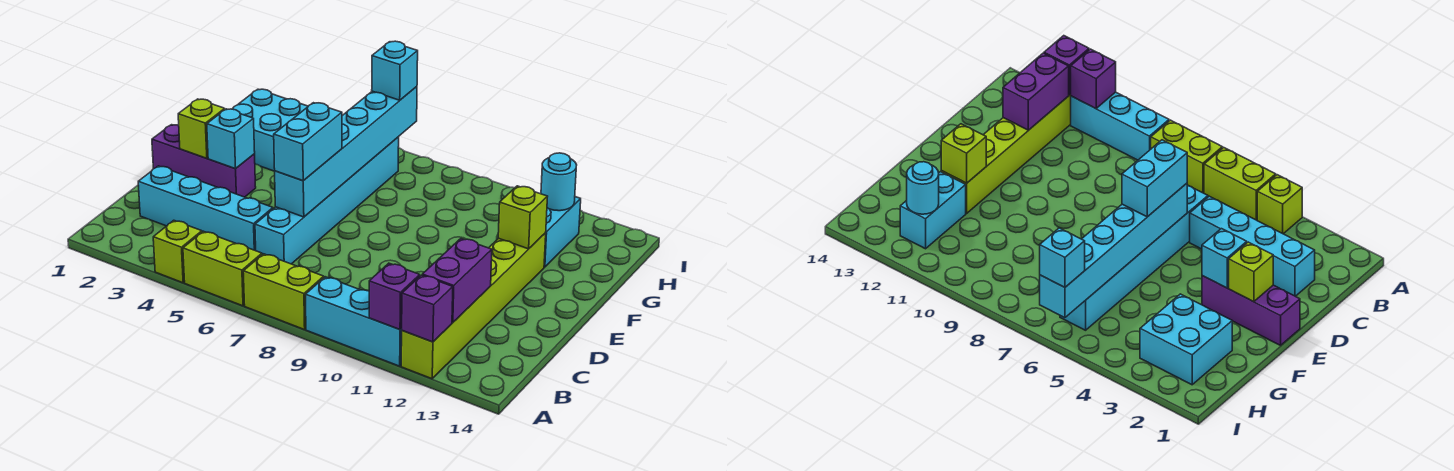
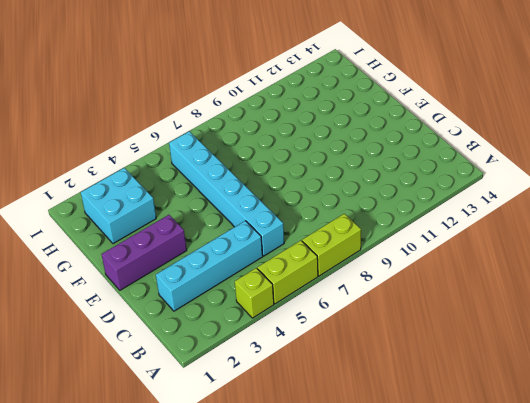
none -> cyan brick A9:A11 level 1
none -> lime brick A12:F12 level 1
none -> cyan brick G12:H12 level 1

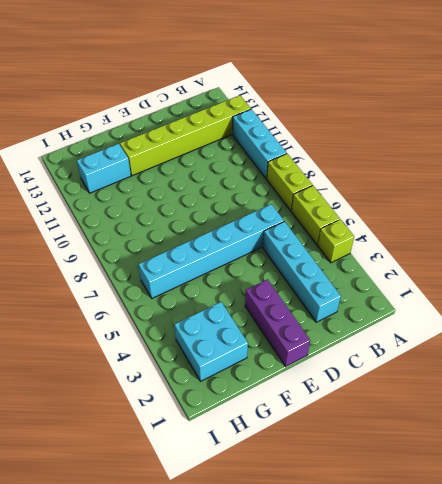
none -> purple brick A11 level 2
none -> purple brick A12 level 2
none -> purple brick B12:C12 level 2

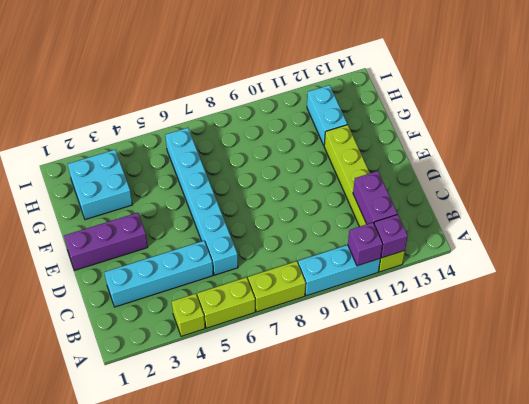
none -> cyan brick D6:I6 level 2
none -> lime brick E2 level 2
none -> cyan brick E3 level 2

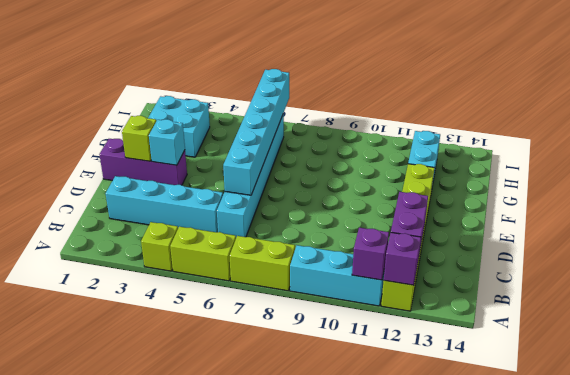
none -> lime brick F12 level 2
none -> cyan round brick H12 level 2
none -> cyan brick D6:E6 level 3

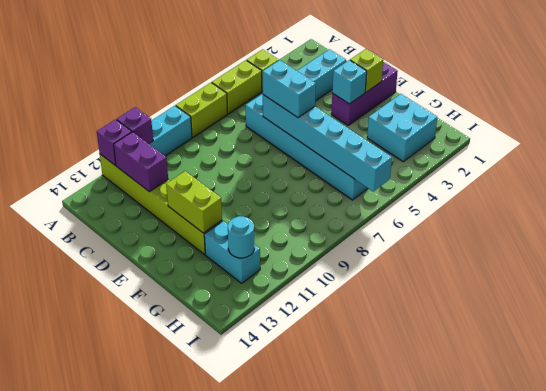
lime brick E12:F12 level 2 -> lime brick F12 level 2
none -> cyan brick I6 level 3

